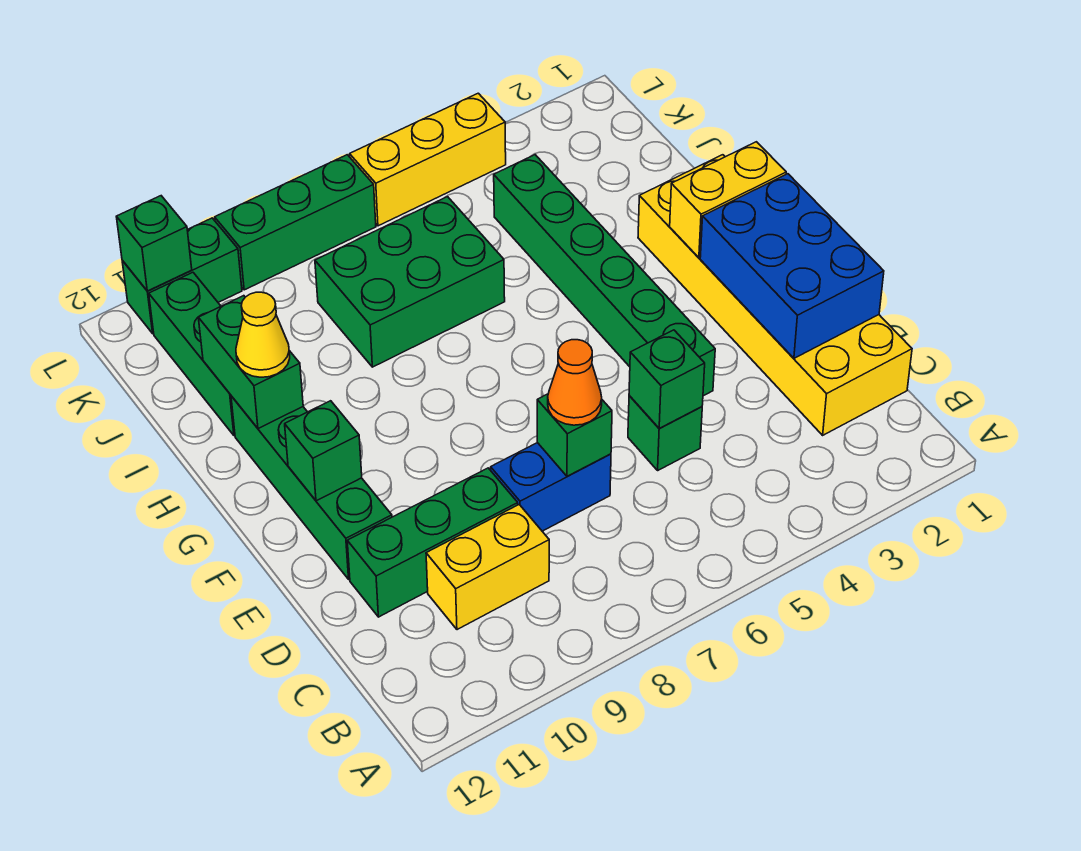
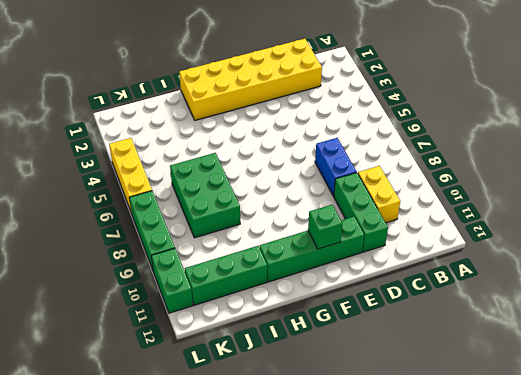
none -> green brick D5 level 1
none -> green brick E4:J4 level 1
none -> blue brick D1:F2 level 2

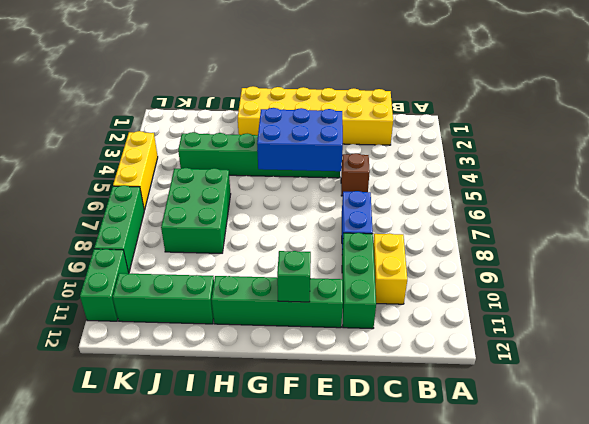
brown brick D5 level 1 -> green brick D5 level 1
blue brick E4:G5 level 2 -> blue brick D1:F2 level 2
none -> green brick D5 level 2
none -> green brick D7 level 2
none -> yellow brick G1:G2 level 2

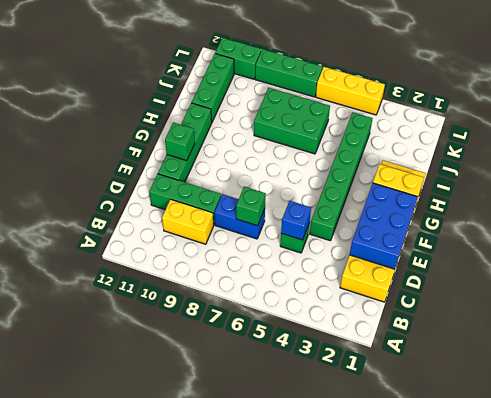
blue brick D5 level 2 -> green brick D5 level 2
none -> green brick H11:I11 level 2
none -> green brick L11 level 2
none -> orange cone D7 level 3

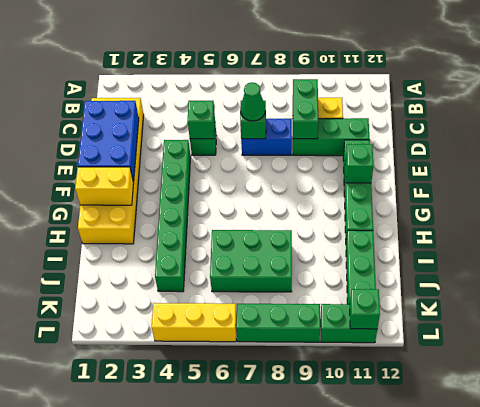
green brick C9:D9 level 2 -> green brick H11:I11 level 2
green cone D7 level 3 -> orange cone D7 level 3
none -> yellow cone H11 level 3

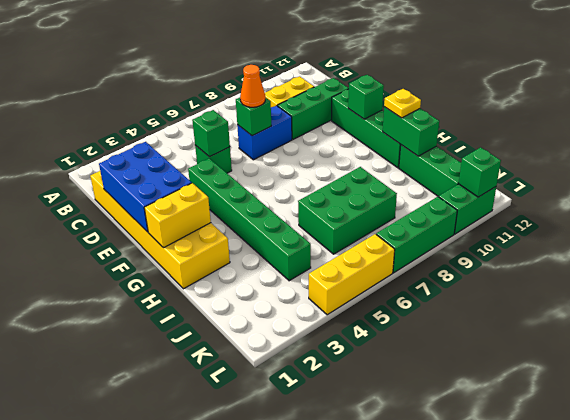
yellow plate H11 level 3 -> yellow cone H11 level 3

